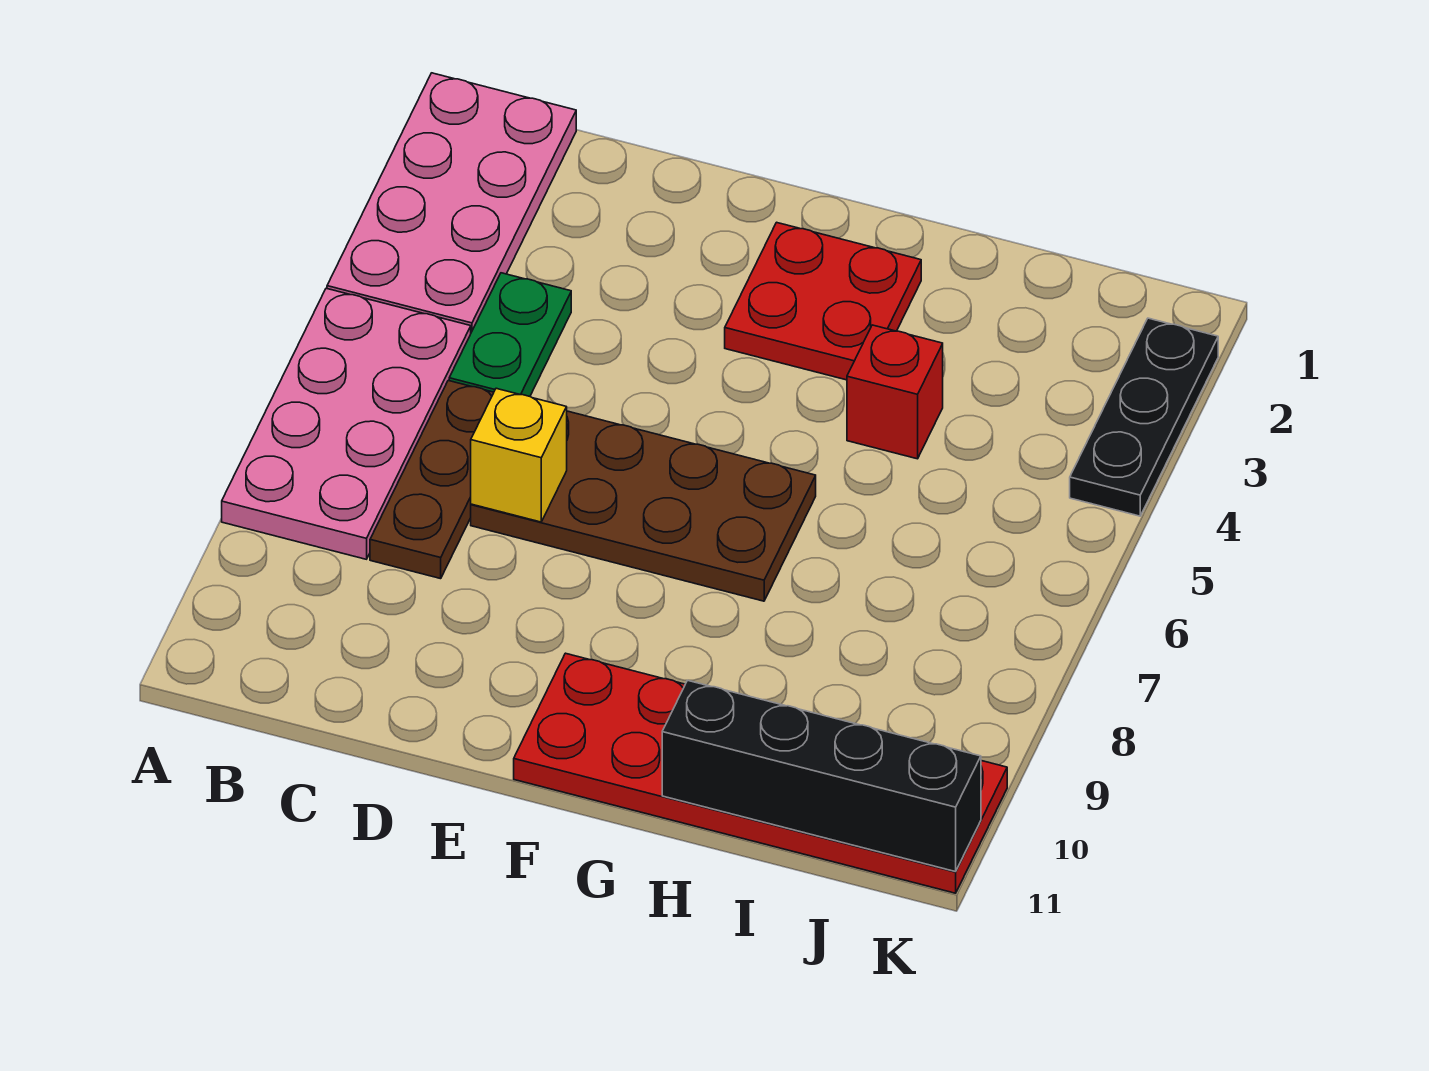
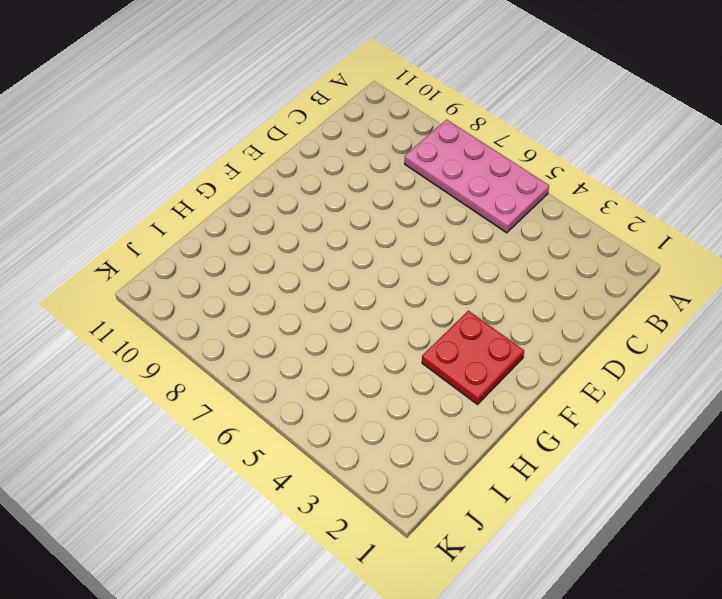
none -> pink plate A1:B4 level 1
none -> green plate C4:C5 level 1

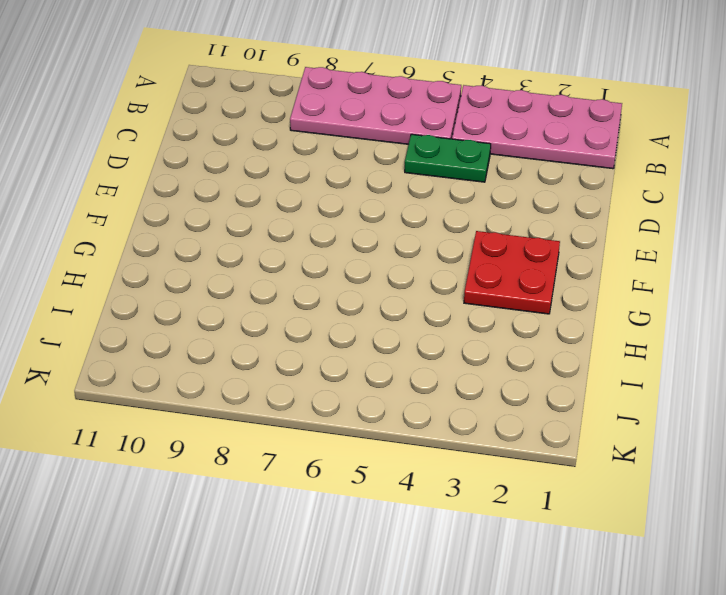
none -> brown plate C6:C8 level 1
none -> brown plate D6:G7 level 1

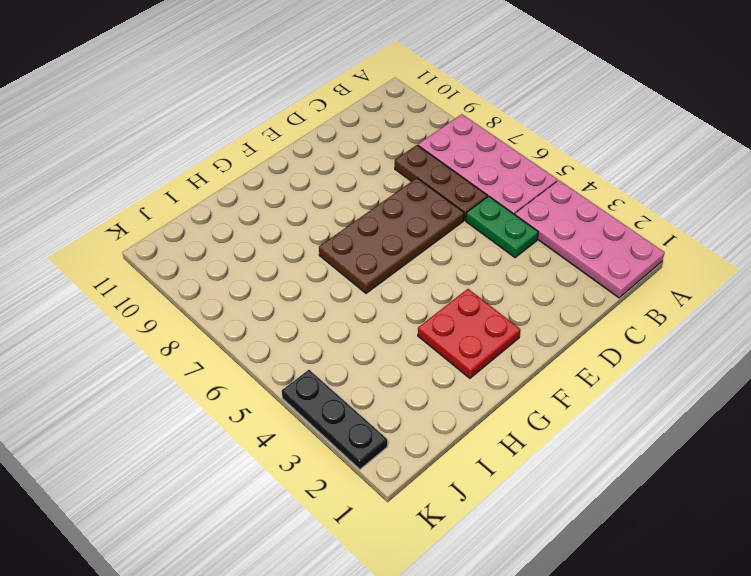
none -> red plate F10:K11 level 1
none -> red brick H4 level 1

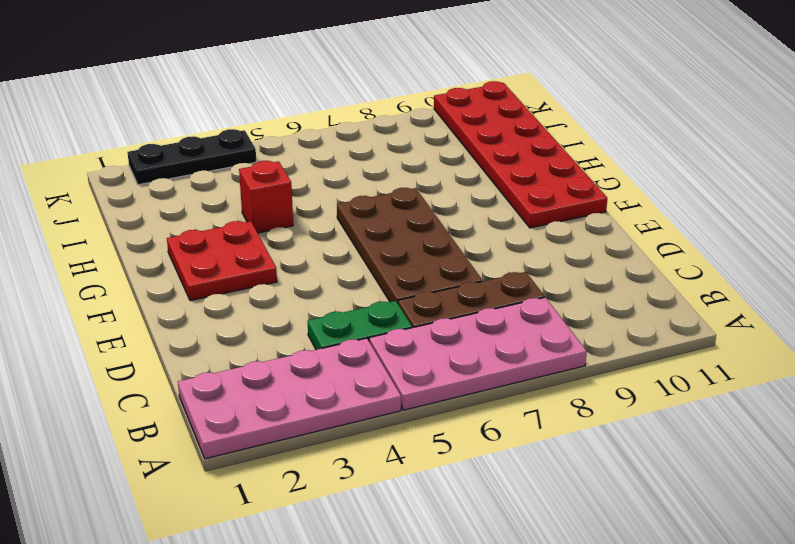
none -> yellow brick D7 level 2
none -> black brick H11:K11 level 2

